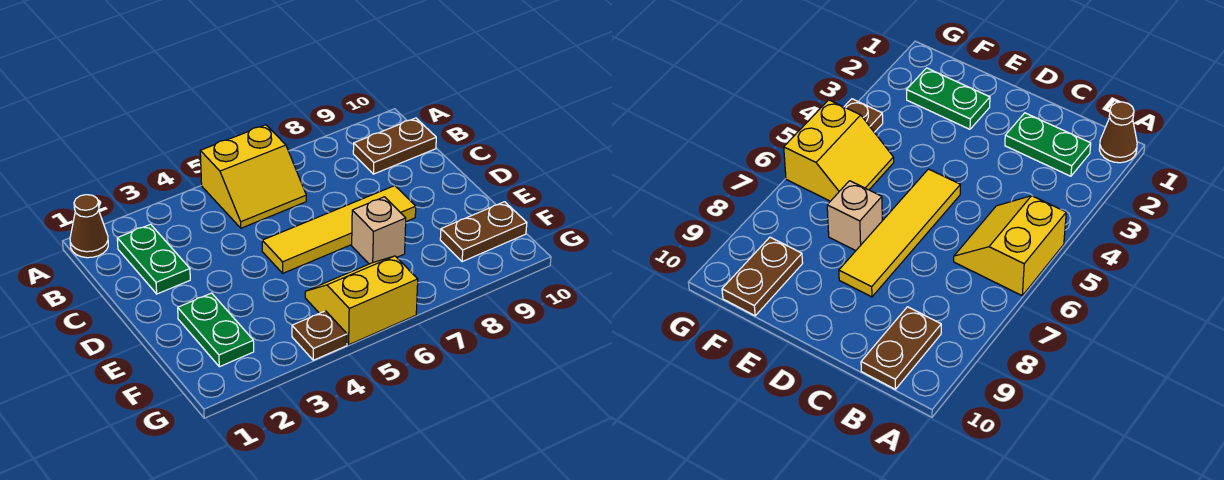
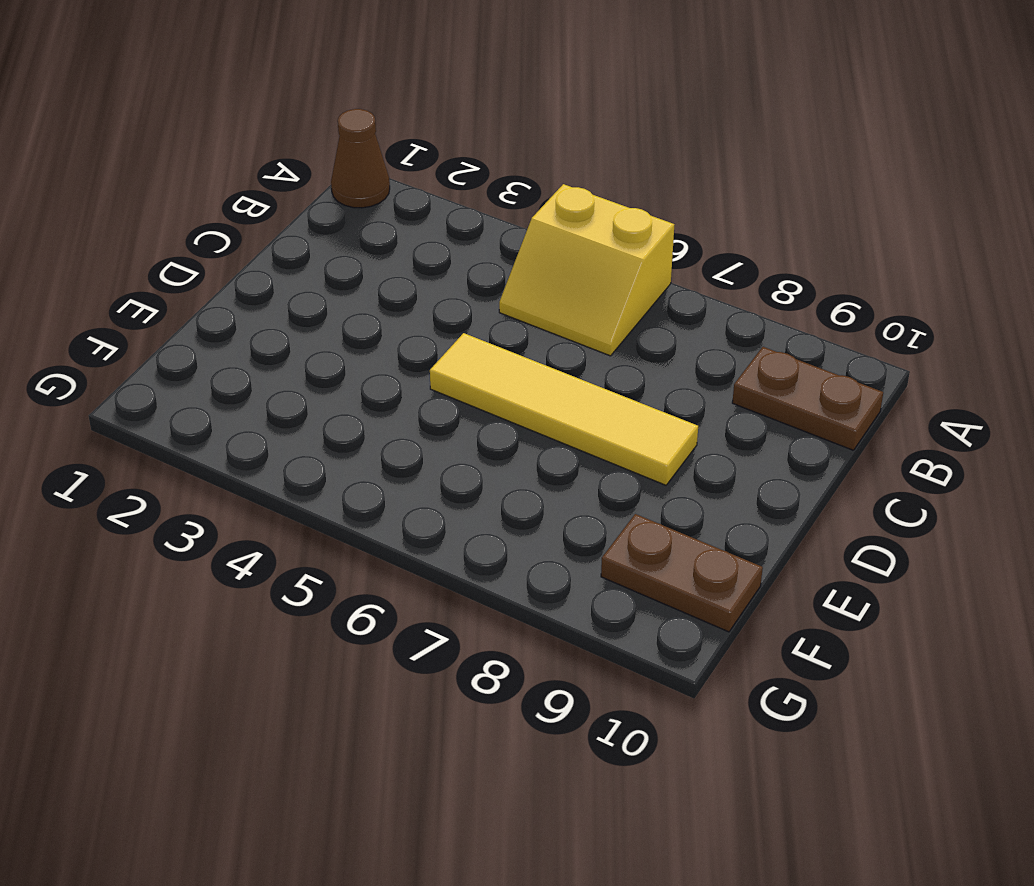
none -> green plate B2:C2 level 1
none -> green plate E2:F2 level 1

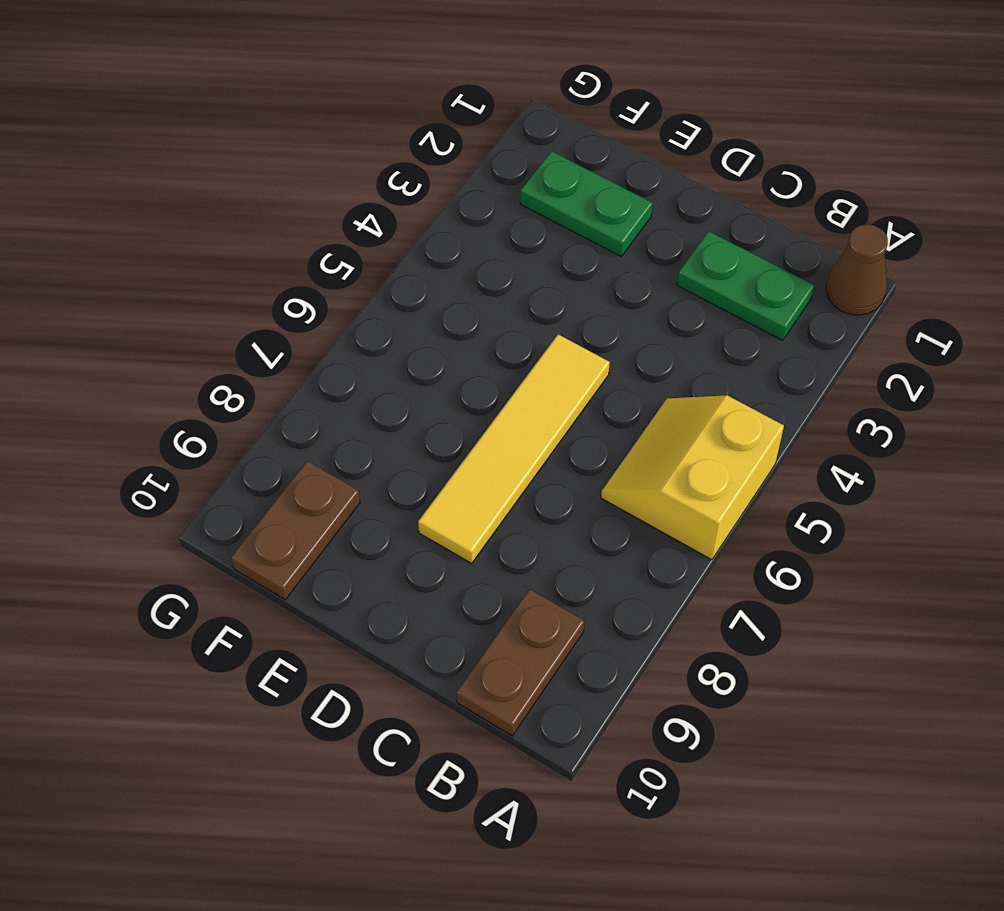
none -> tan brick E7 level 1
none -> yellow slope F5:G6 level 1 top G

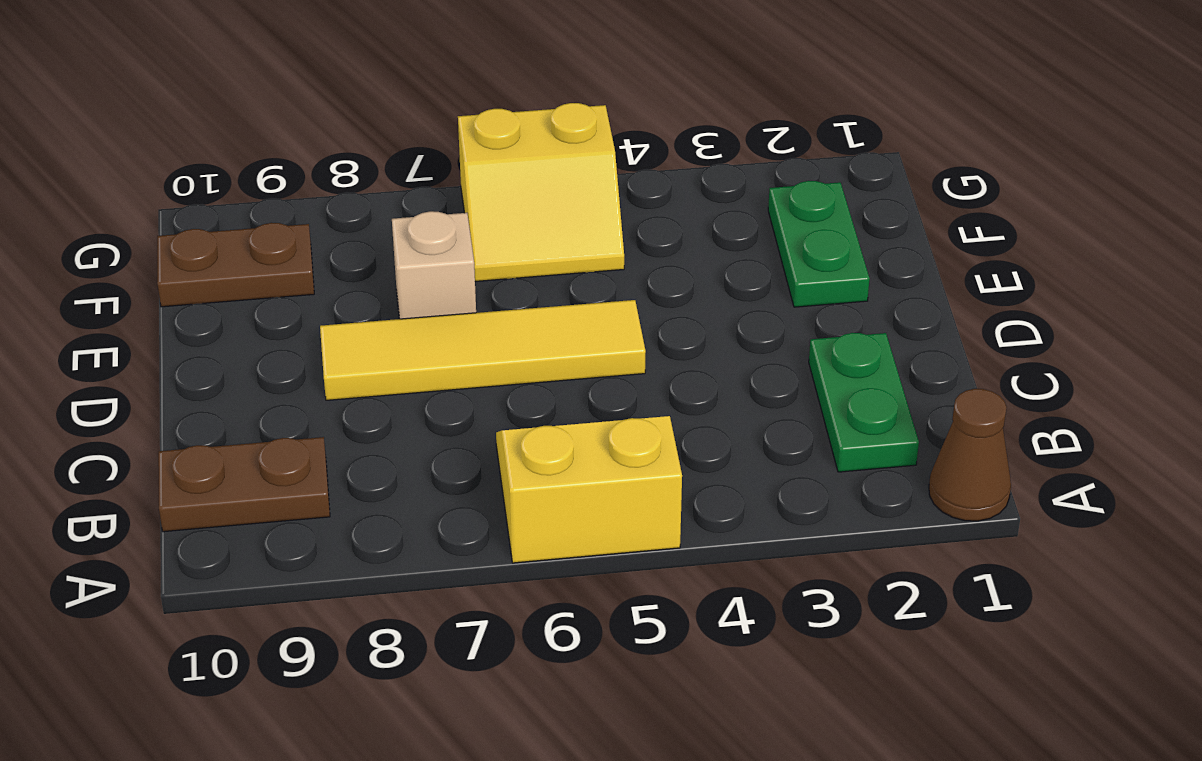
none -> brown plate G4 level 1

